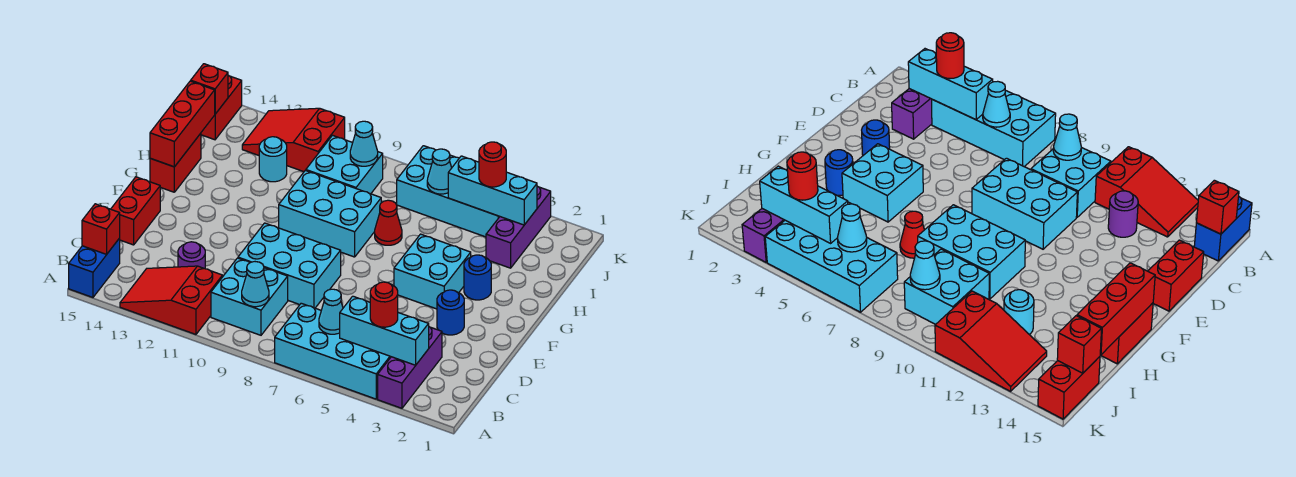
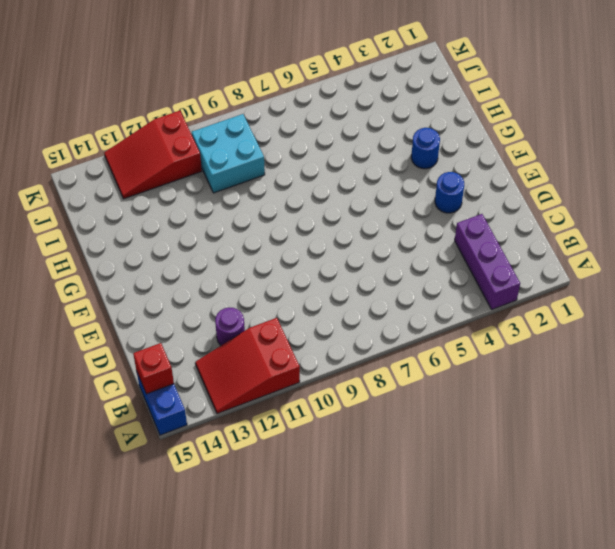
none -> cyan brick A4:B7 level 1
none -> cyan brick B9:C10 level 1
none -> cyan brick D8:E10 level 1
none -> red brick D15:E15 level 1

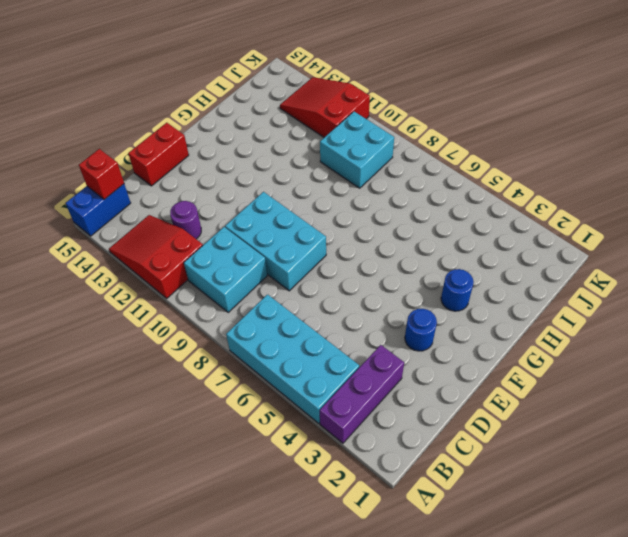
none -> cyan brick F4:G5 level 1
none -> cyan brick G8:H10 level 1
none -> red brick G15:H15 level 1
none -> red cone H7 level 1

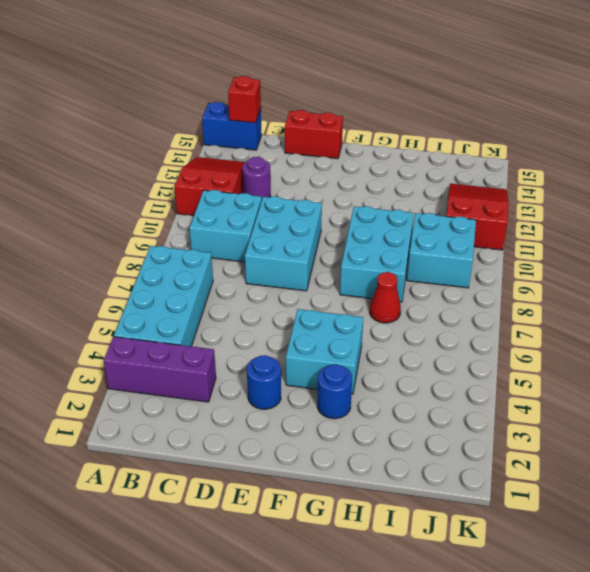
none -> red brick G15:H15 level 1
none -> purple brick I3:K3 level 1
none -> cyan round brick I12 level 1
none -> cyan brick J4:K7 level 1

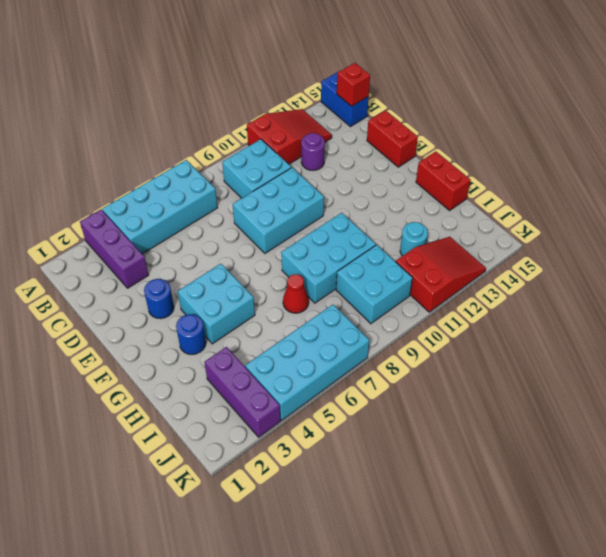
none -> red brick J15:K15 level 1
none -> cyan brick B3:B5 level 2
none -> cyan cone B6 level 2
none -> cyan cone B9 level 2

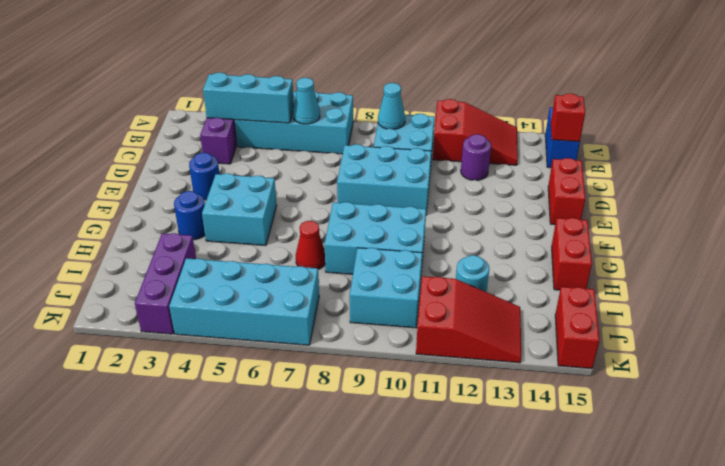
none -> red brick G15:I15 level 2
none -> cyan brick J3:J5 level 2
none -> cyan cone J6 level 2
none -> cyan cone J9 level 2

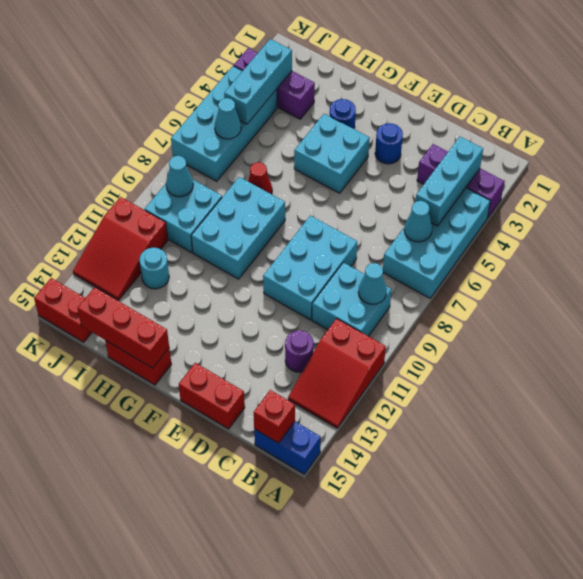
none -> red brick J15 level 2
none -> red round brick B4 level 3
none -> red round brick J4 level 3

